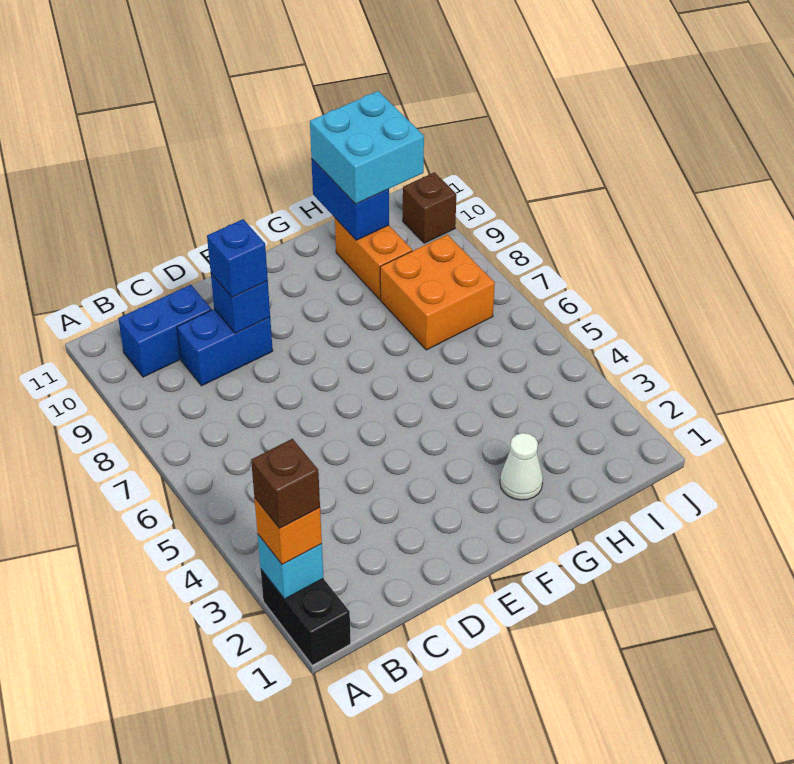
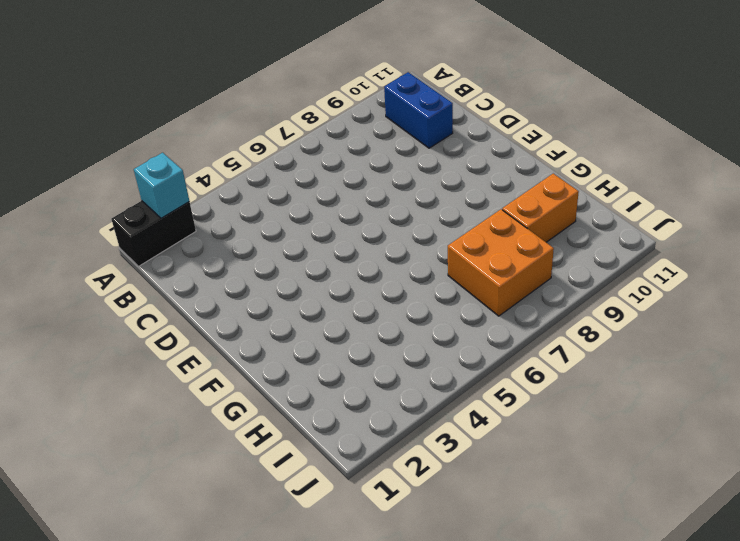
none -> blue brick C9:D9 level 1
none -> white cone G2 level 1
none -> brown brick J10 level 1

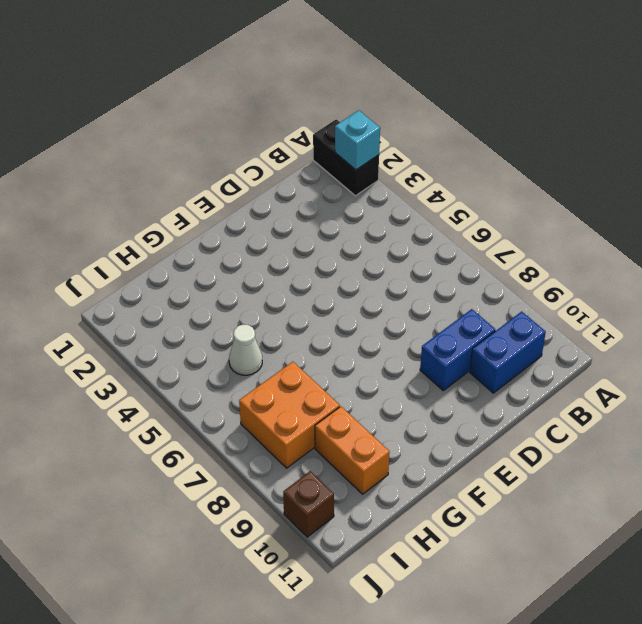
white cone H5 level 1 -> white cone G2 level 1
none -> blue brick D9 level 2
none -> blue brick H10:H11 level 2
none -> orange brick A2 level 3

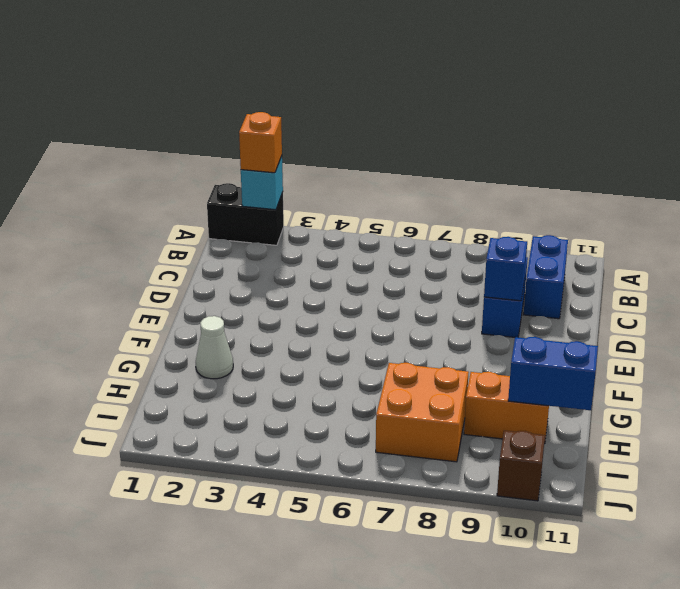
none -> blue brick D9 level 3
none -> cyan brick H10:I11 level 3
none -> brown brick A2 level 4

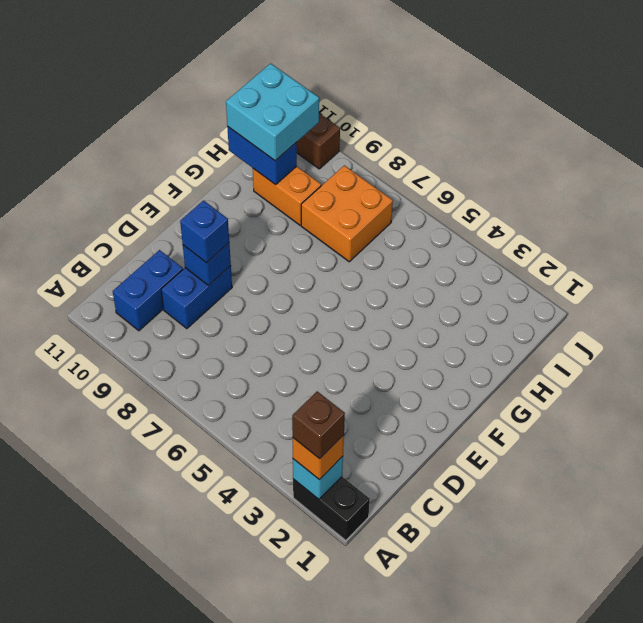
none -> white cone G2 level 1

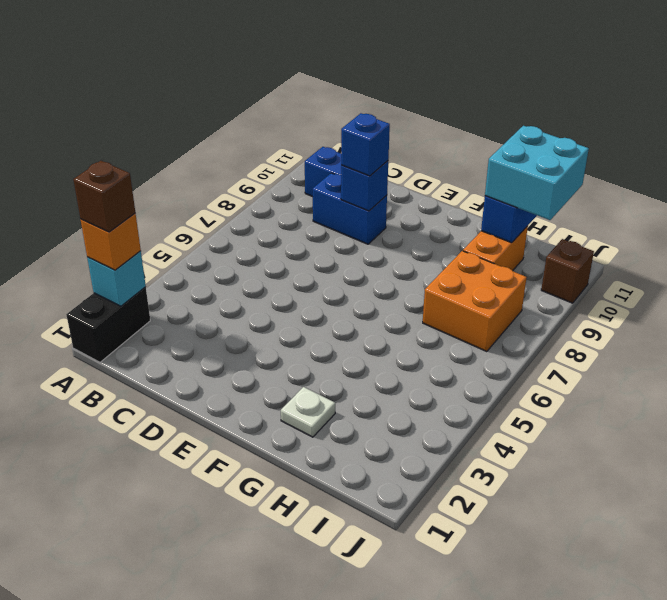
white plate G2 level 1 -> white cone G2 level 1

